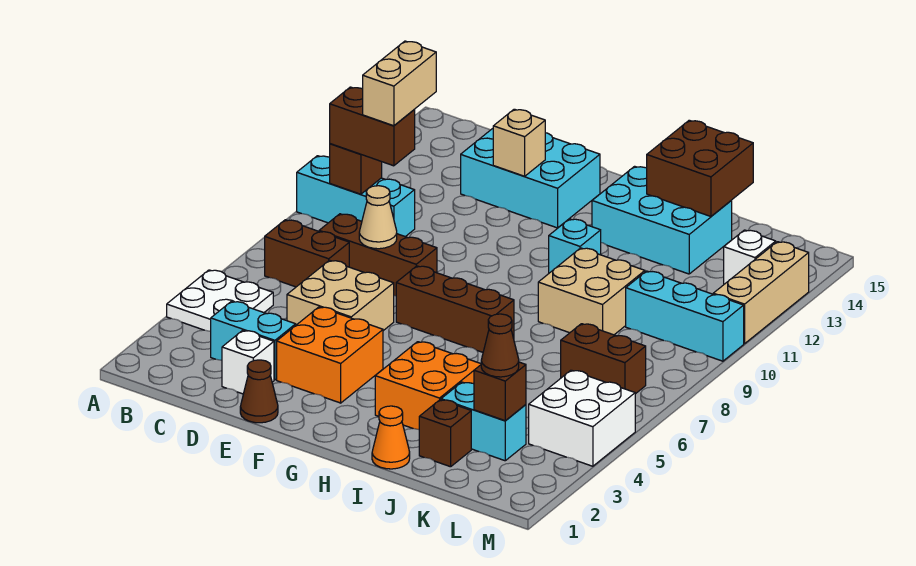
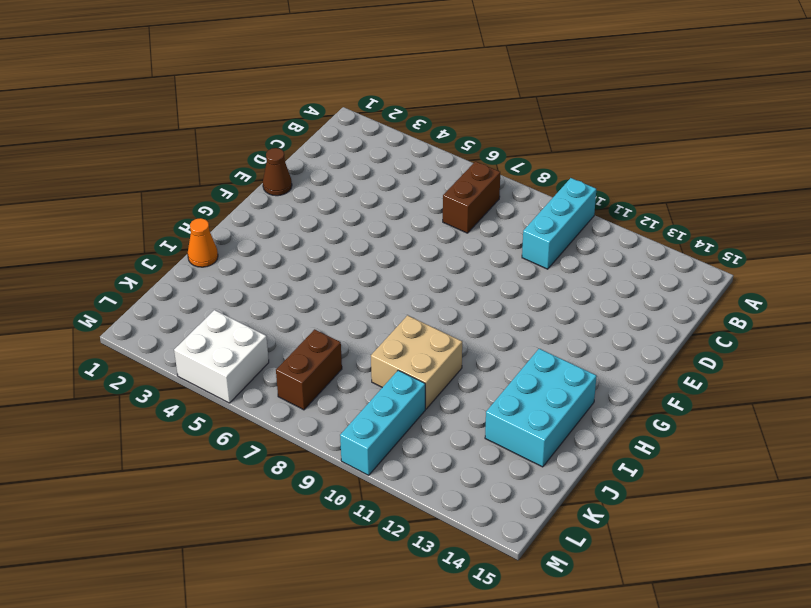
none -> white plate A4:B5 level 1
none -> cyan brick C3:D3 level 1
none -> brown brick C8:E8 level 1
none -> white brick D2 level 1

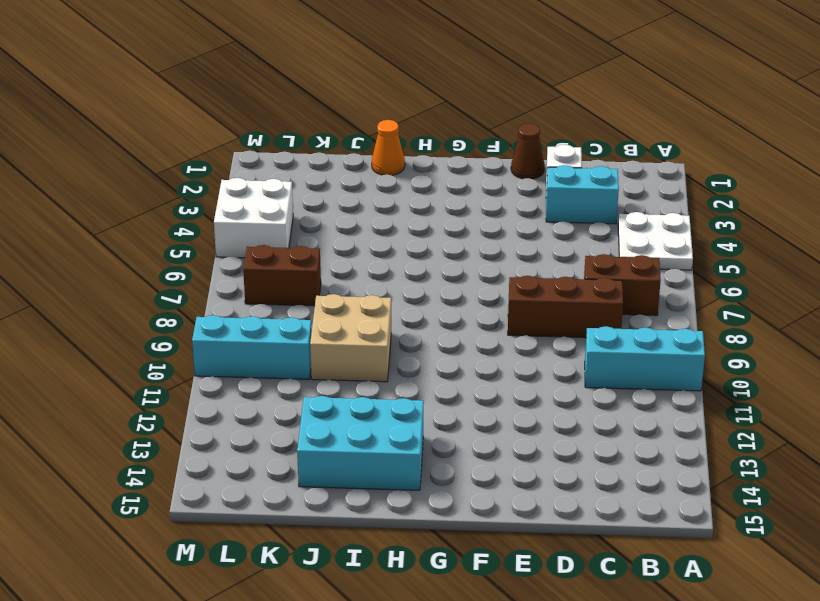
none -> tan brick D5:E6 level 1
none -> cyan brick D13:F14 level 1
none -> orange brick E3:F4 level 1
none -> brown brick F7:H7 level 1

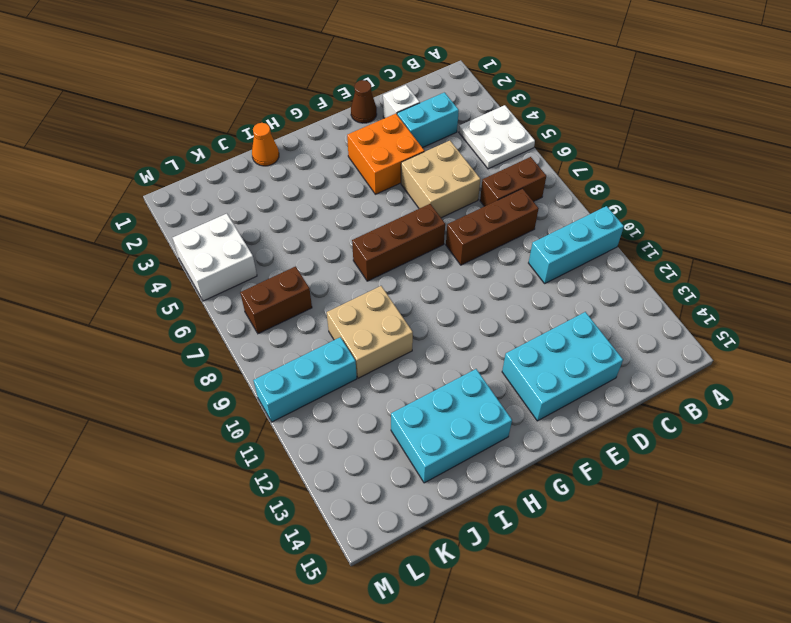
none -> orange brick H3:I4 level 1
none -> cyan brick H11 level 1
none -> brown brick J2 level 1
none -> cyan brick J3:K3 level 1

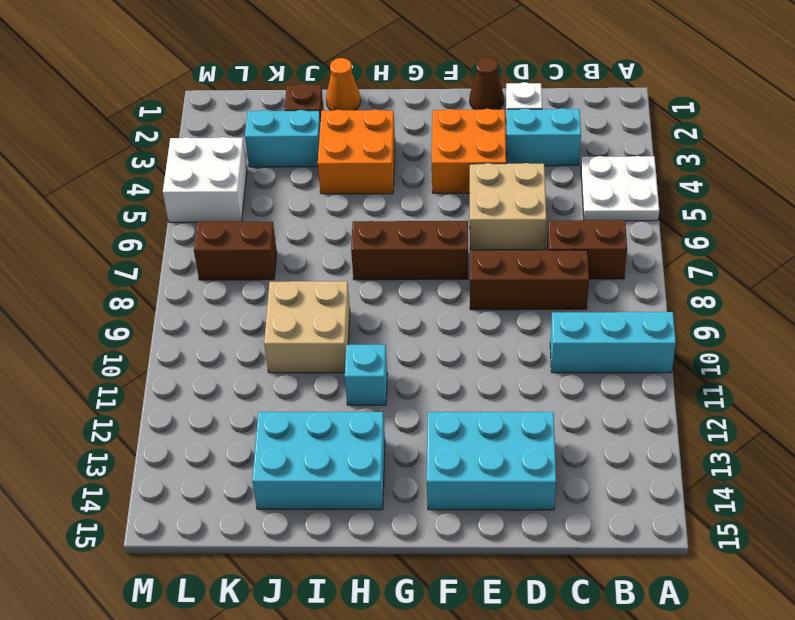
none -> cyan brick K10:M10 level 1
none -> white brick L13 level 1
none -> tan brick M11:M13 level 1
none -> brown brick B10 level 2

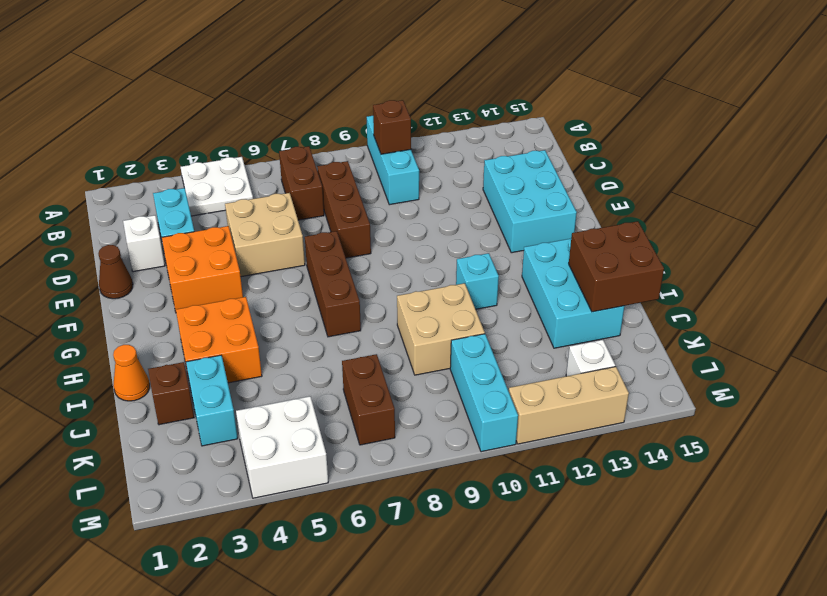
none -> tan cone D8 level 2
none -> tan brick E13 level 2
none -> brown brick K3 level 2
none -> brown brick B10:C10 level 3

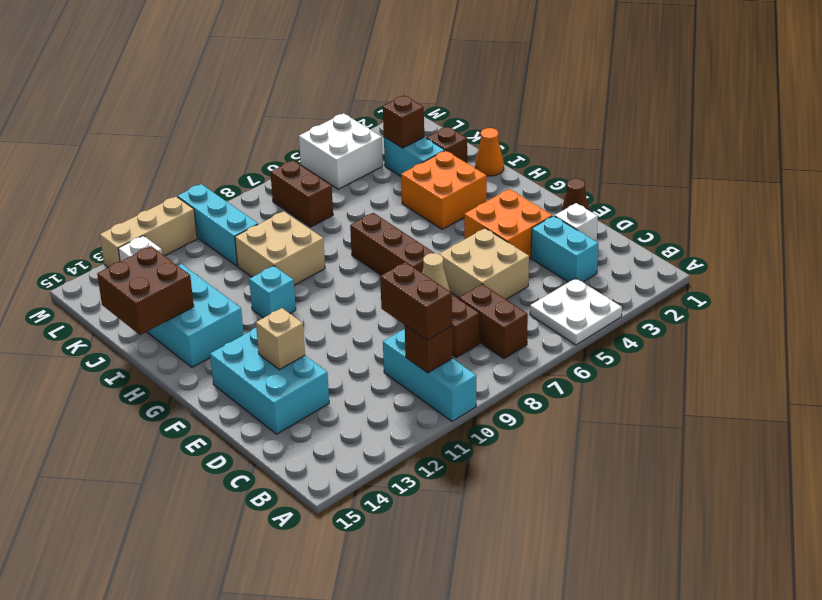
none -> brown cone K3 level 3
none -> tan brick C10:C11 level 4

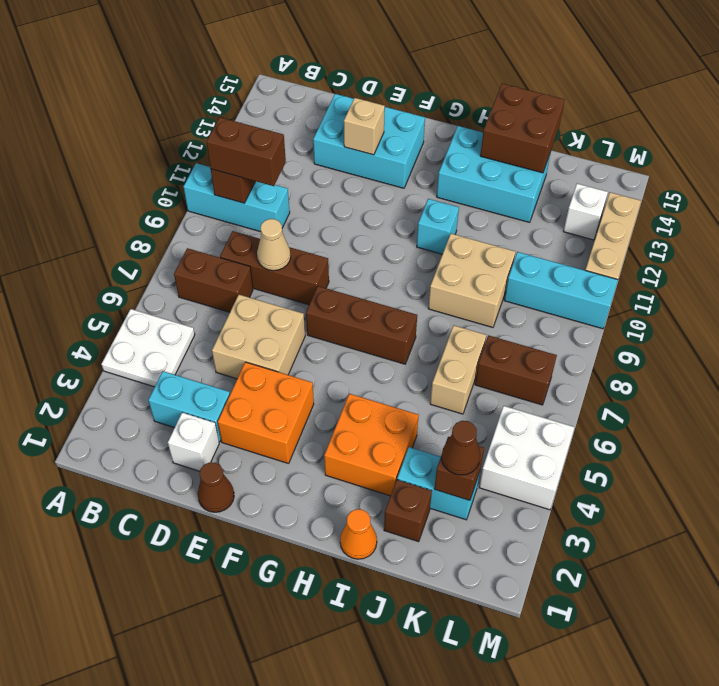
tan brick J6:J7 level 1 -> tan brick C10:C11 level 4

